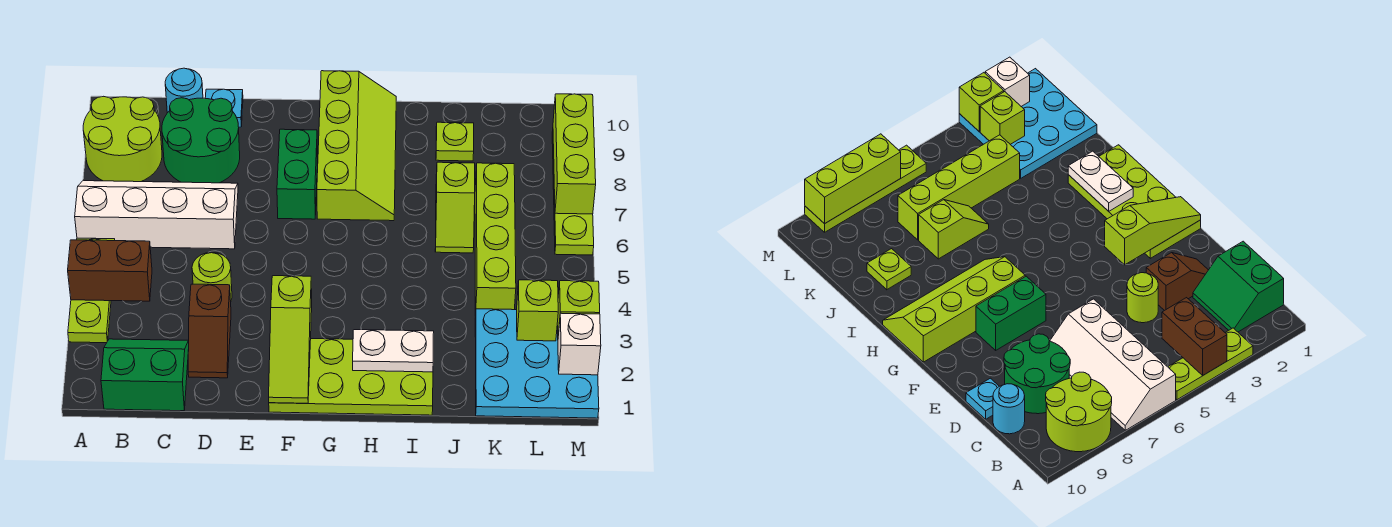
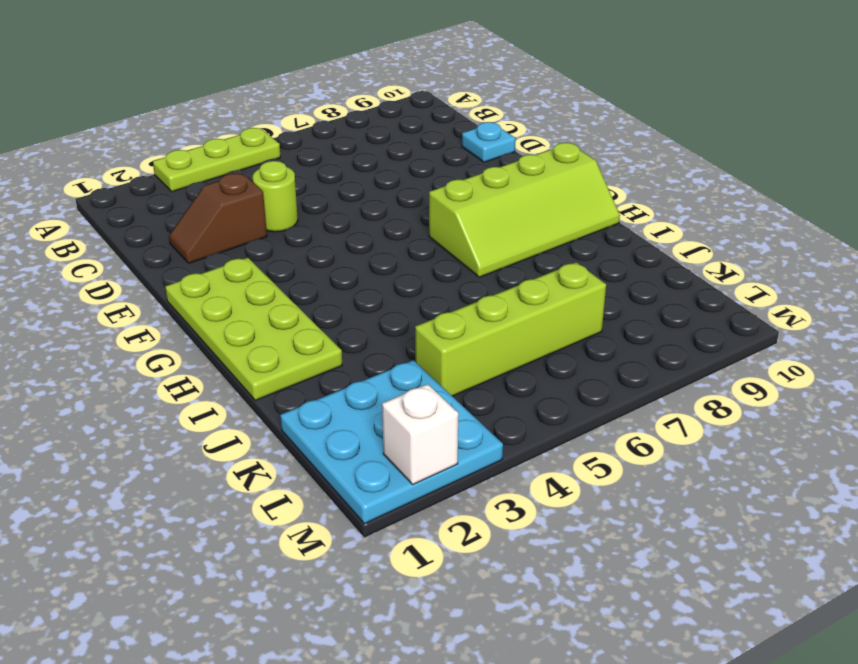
none -> white slope A6:D7 level 1 top 6
none -> lime round brick A8:B9 level 1
none -> green slope B1:C2 level 1 top 1

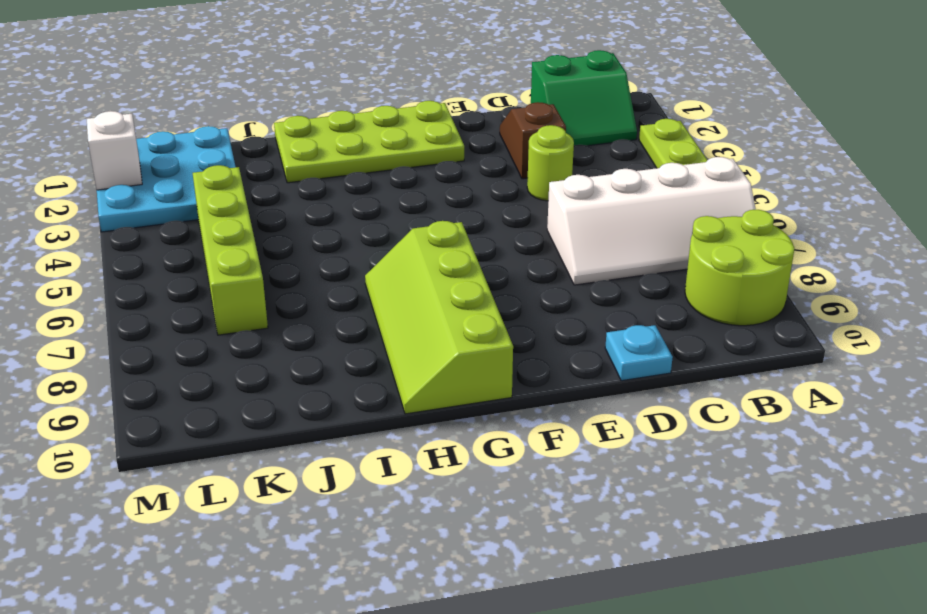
none -> green round brick C8:D9 level 1
none -> cyan round brick C10 level 1
none -> green brick F7:F8 level 1

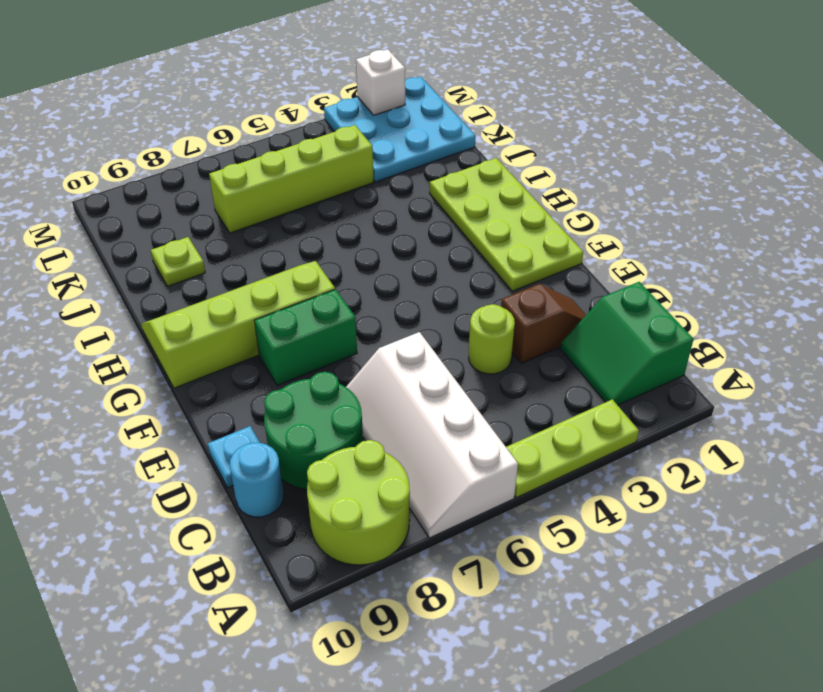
none -> lime slope J6:J7 level 1 top 7
none -> lime plate M6:M9 level 1
none -> brown brick A4:B4 level 2

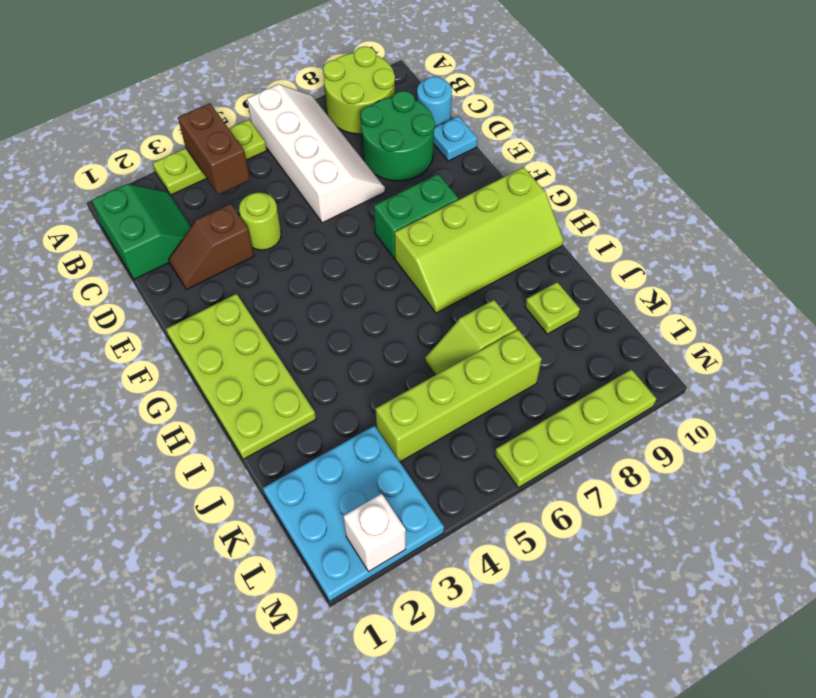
none -> lime slope F1:F3 level 2 top 3
none -> white plate H2:I2 level 2
none -> lime brick L3 level 2

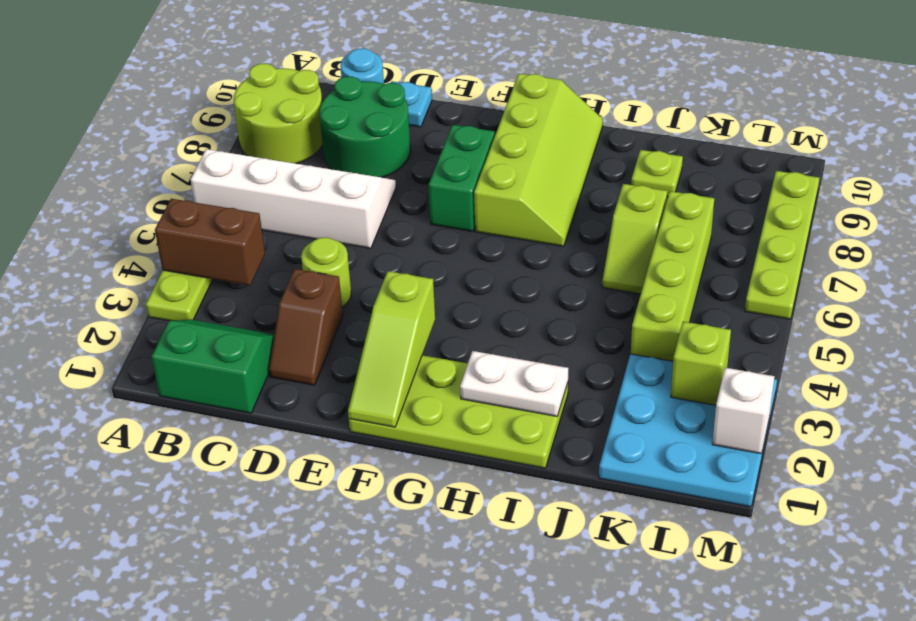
none -> lime brick M3 level 2
none -> lime brick M7:M9 level 2

